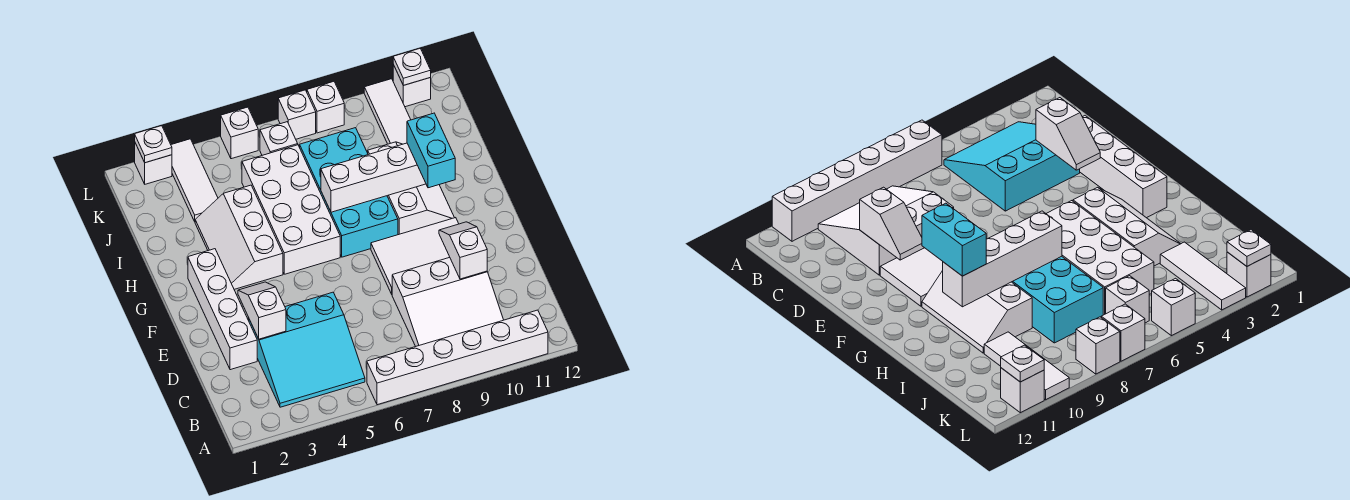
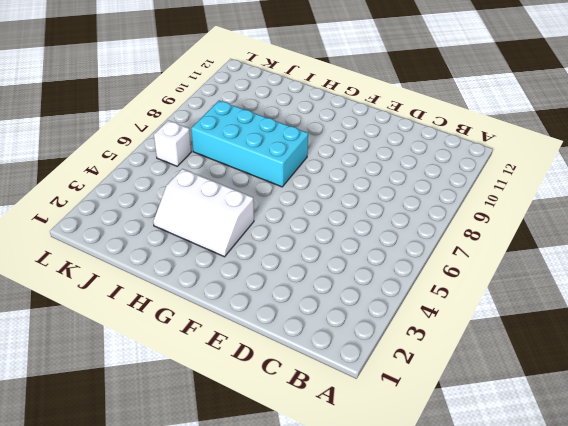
none -> white brick A6:A11 level 1
none -> cyan slope B3:D5 level 1 top D
none -> white slope B8:D10 level 1 top D

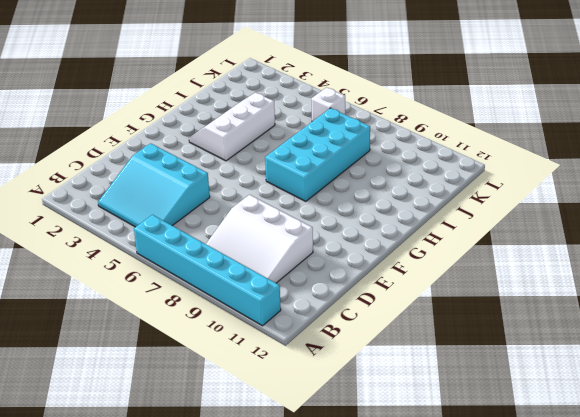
cyan brick A6:A11 level 1 -> white brick A6:A11 level 1
none -> white brick D2:G2 level 1
none -> white tile E8:F10 level 1
none -> white brick G5:J6 level 1

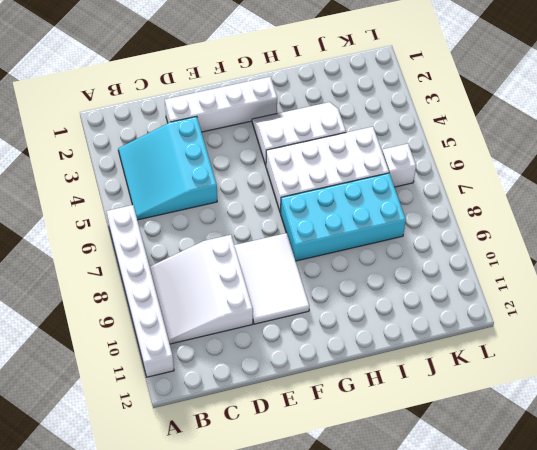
none -> white slope G9:I10 level 1 top 9
none -> white tile J3:L3 level 1
none -> white tile J10:L10 level 1

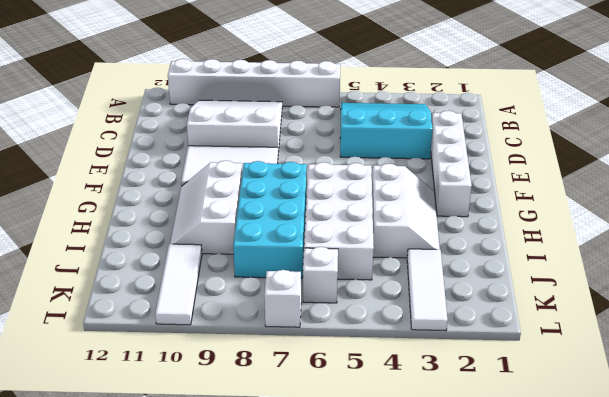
none -> white brick L2 level 1
none -> white brick L5 level 1
none -> white brick L8 level 1

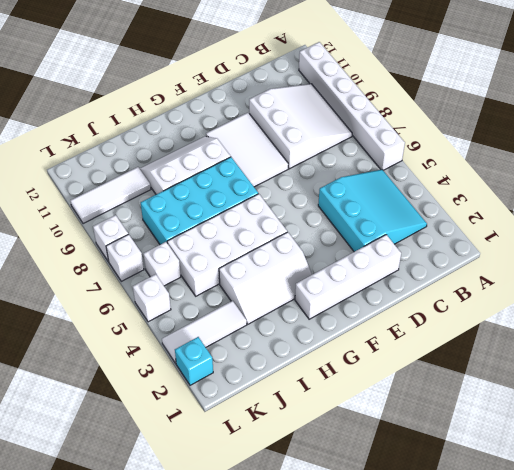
cyan brick L2 level 1 -> white brick L2 level 1
none -> white brick L11 level 1
none -> white slope D3:E3 level 2 top D
none -> white slope D10:E10 level 2 top D

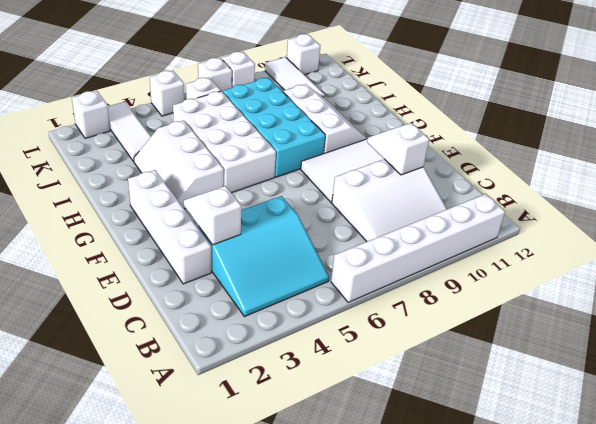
none -> white brick H7:H10 level 2
none -> white plate L2 level 2
none -> white plate L11 level 2

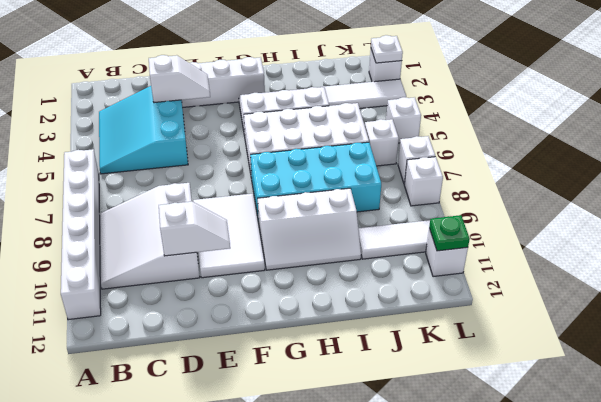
green plate L11 level 2 -> white plate L11 level 2
none -> white brick H7:H10 level 2
none -> cyan brick G10:H10 level 3

